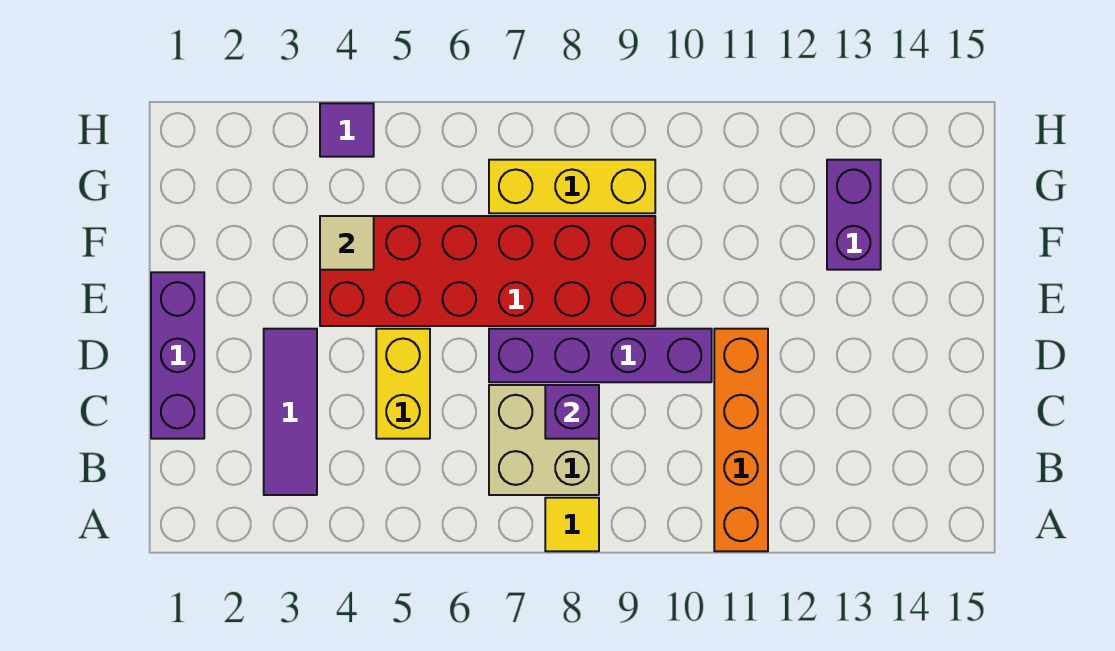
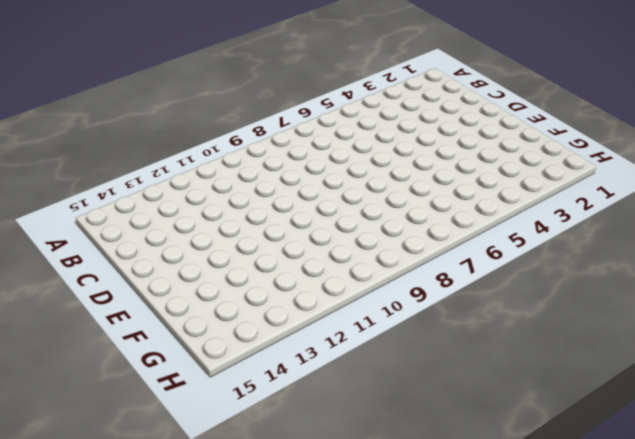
none -> yellow tile A8 level 1
none -> orange brick A11:D11 level 1
none -> purple tile B3:D3 level 1

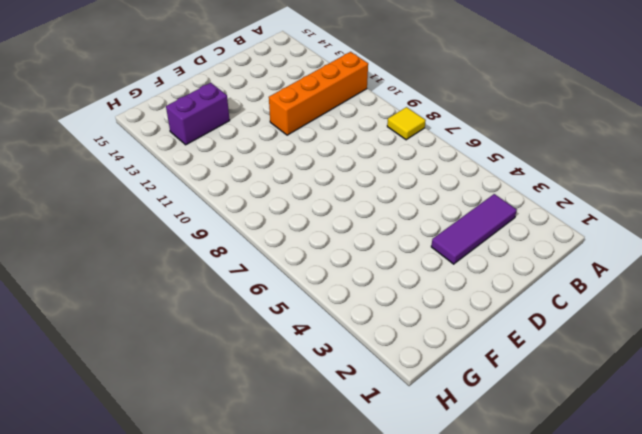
none -> tan brick B7:C8 level 1
none -> purple brick C1:E1 level 1
none -> yellow brick C5:D5 level 1

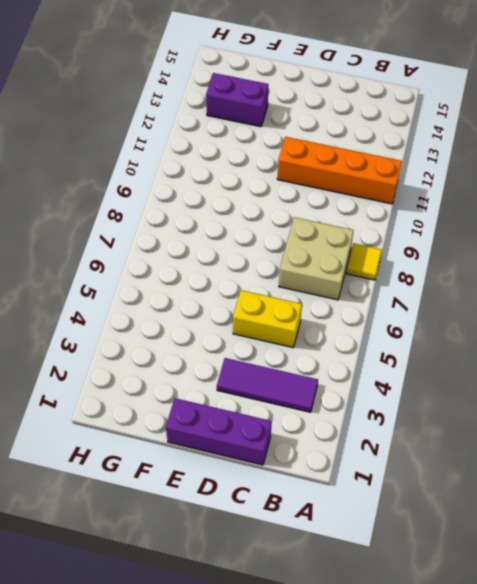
none -> purple brick D7:D10 level 1
none -> red brick E4:F9 level 1
none -> yellow brick G7:G9 level 1

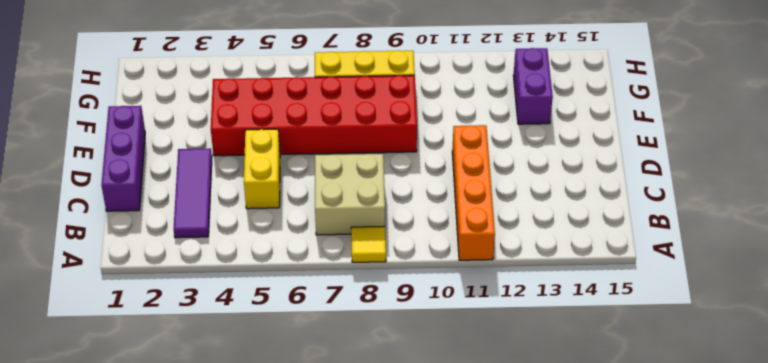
none -> purple brick D7:D10 level 1
none -> purple tile H4 level 1
none -> purple brick C8 level 2

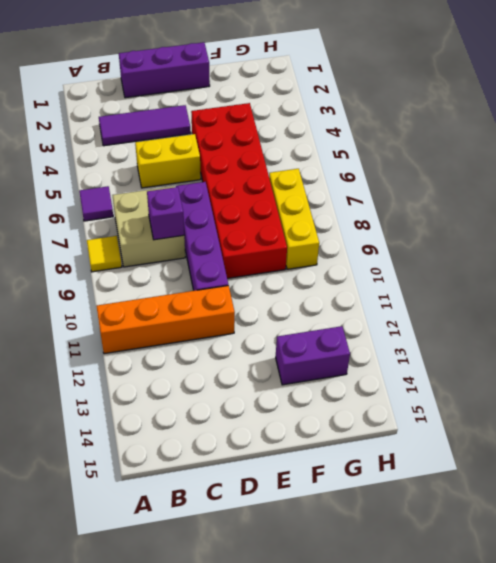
purple tile A6 level 1 -> purple tile H4 level 1
none -> tan tile F4 level 2

